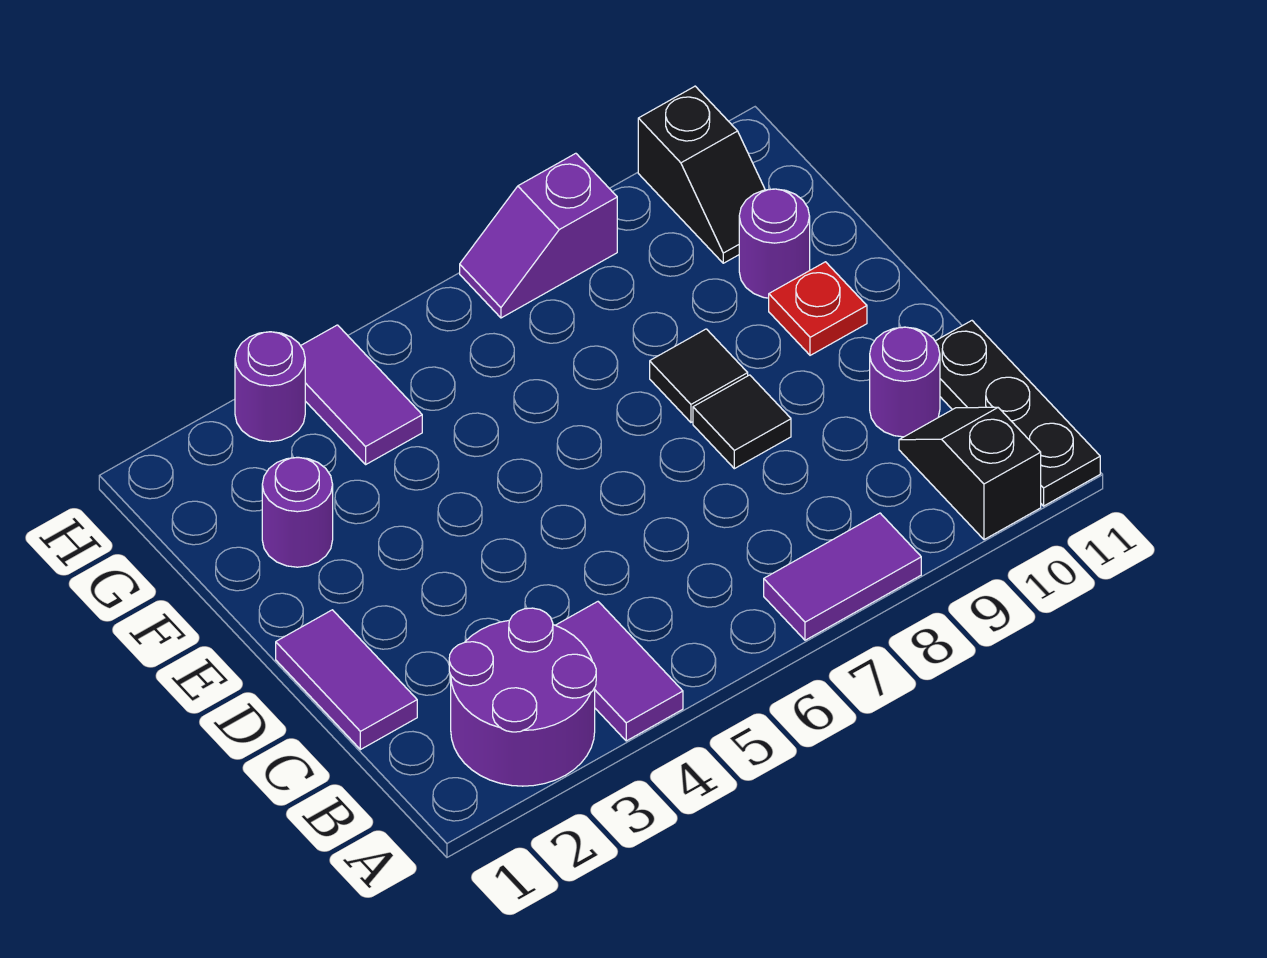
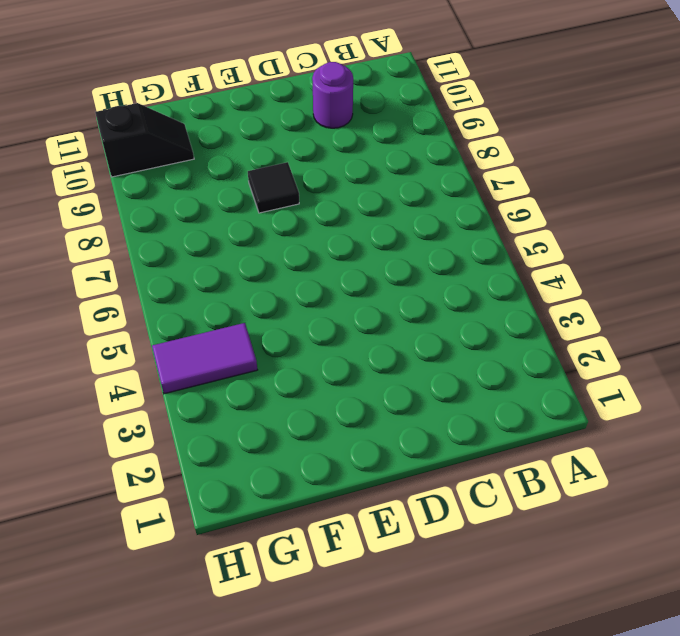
none -> purple round brick A2:B3 level 1
none -> purple tile A4:B4 level 1
none -> purple tile A7:A8 level 1

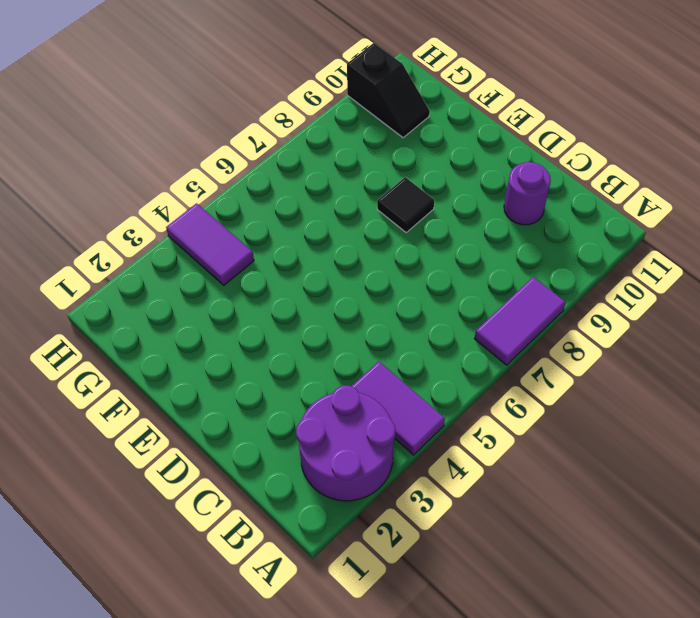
none -> black slope A10:B10 level 1 top A
none -> black plate A11:C11 level 1
none -> purple tile C1:D1 level 1

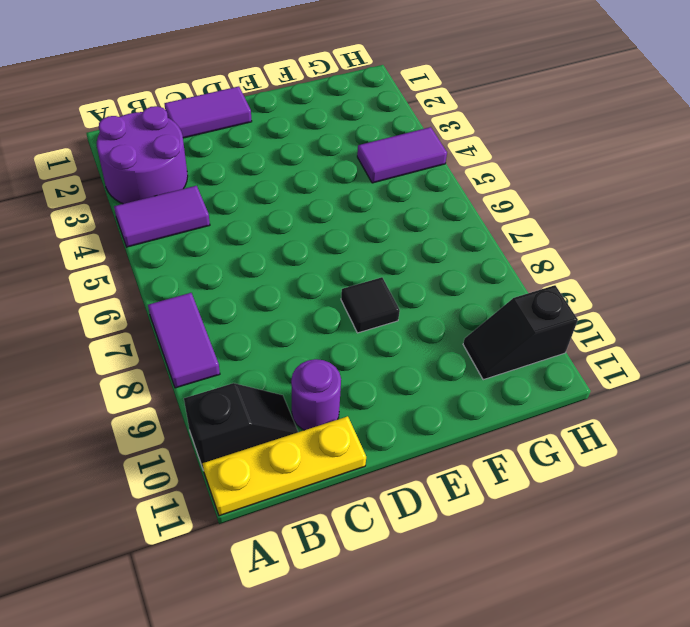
yellow plate A11:C11 level 1 -> black plate A11:C11 level 1
none -> black tile D8 level 1
none -> red plate E10 level 1
none -> purple round brick F2 level 1

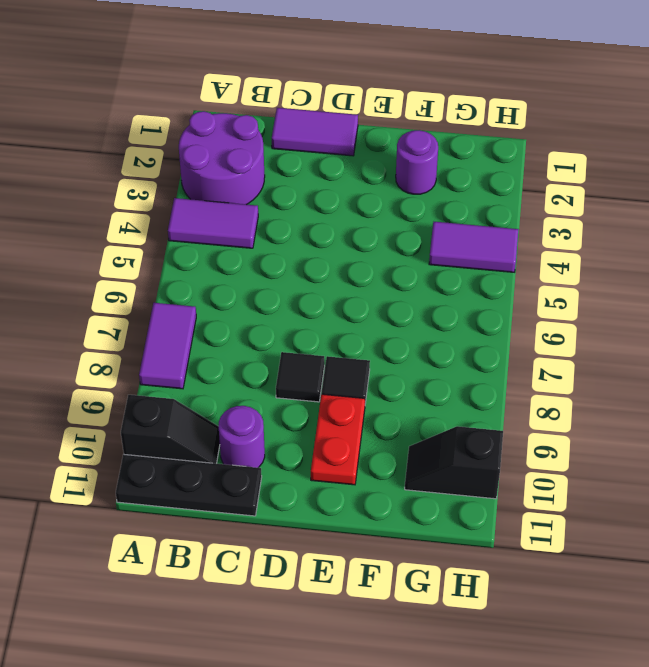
red plate E9:E10 level 1 -> red plate E10 level 1
none -> purple round brick F10 level 1
none -> purple round brick H3 level 1
none -> purple slope H7:H8 level 1 top 8

